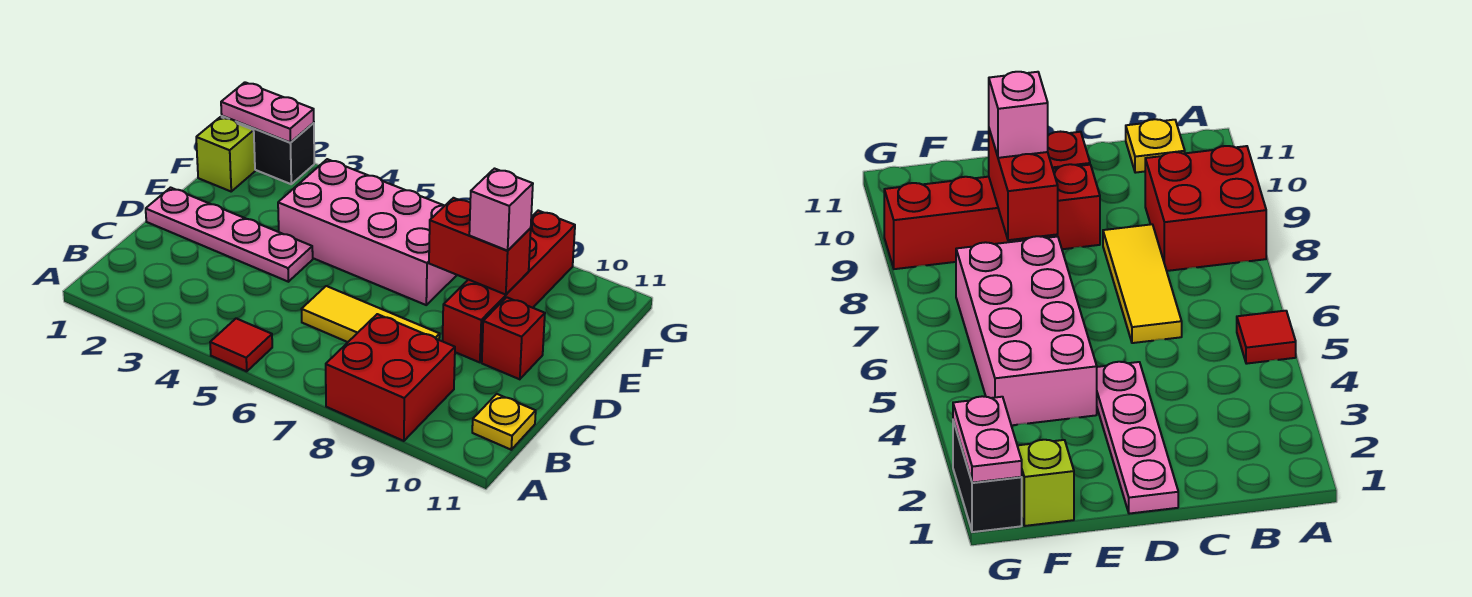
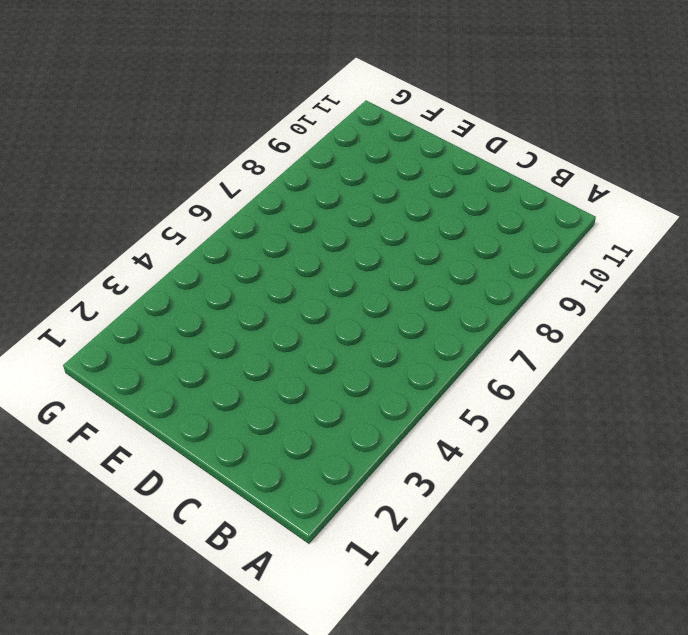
none -> red tile A5 level 1
none -> red brick A8:B9 level 1
none -> yellow plate B11 level 1

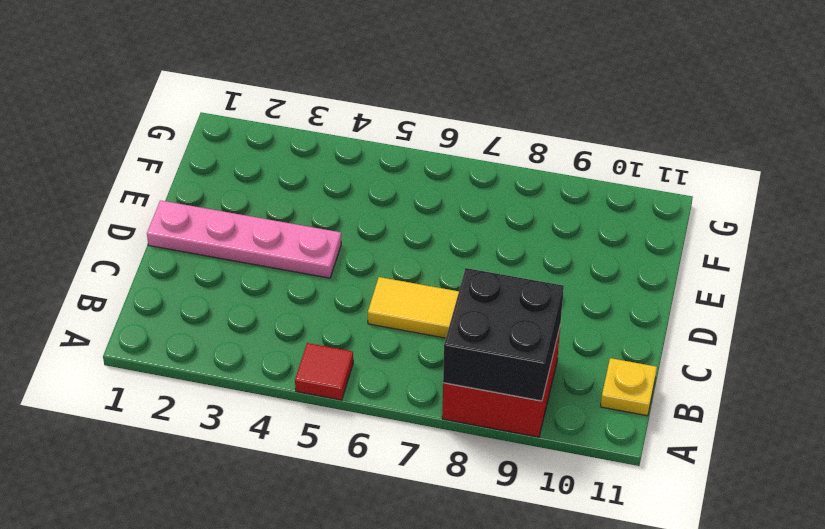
black brick A8:B9 level 2 -> none
none -> red brick D9:G9 level 1
none -> red brick D10 level 1
none -> pink brick E4:F7 level 1

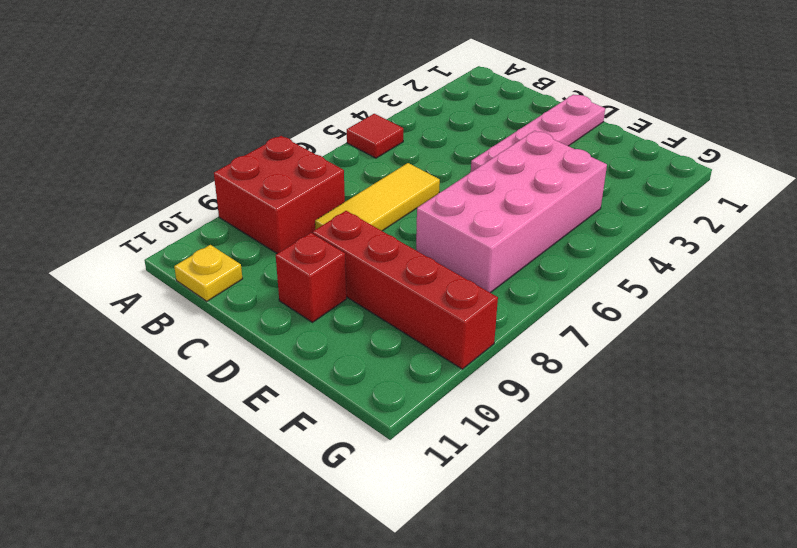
none -> lime brick F1 level 1
none -> black brick G1:G2 level 1
none -> red brick E8:E9 level 2

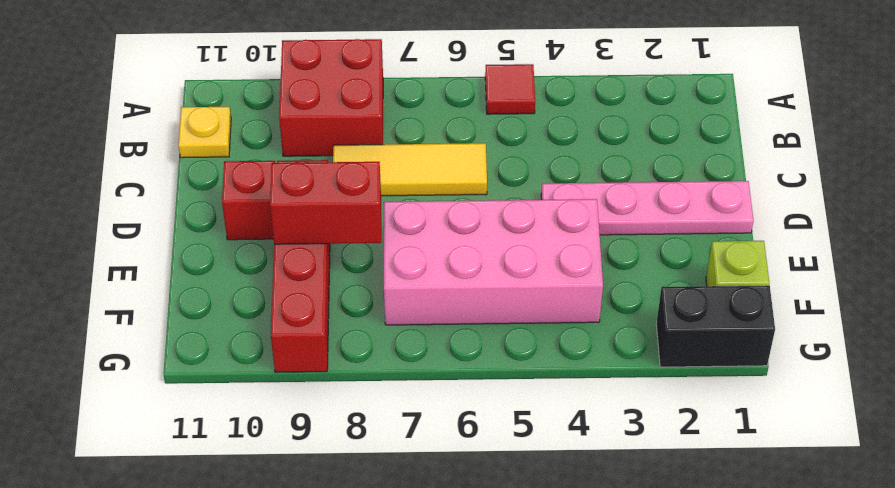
none -> pink plate G1:G2 level 2
none -> pink brick E9 level 3

